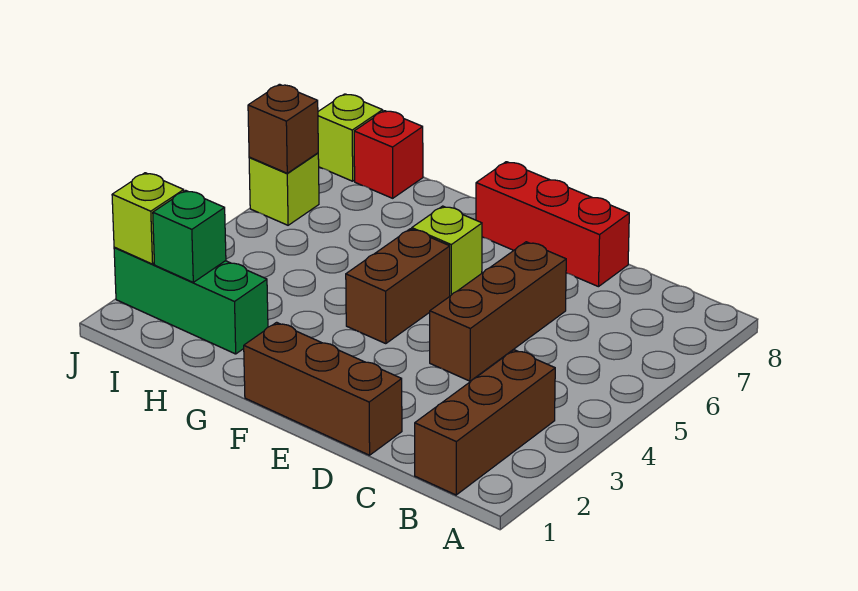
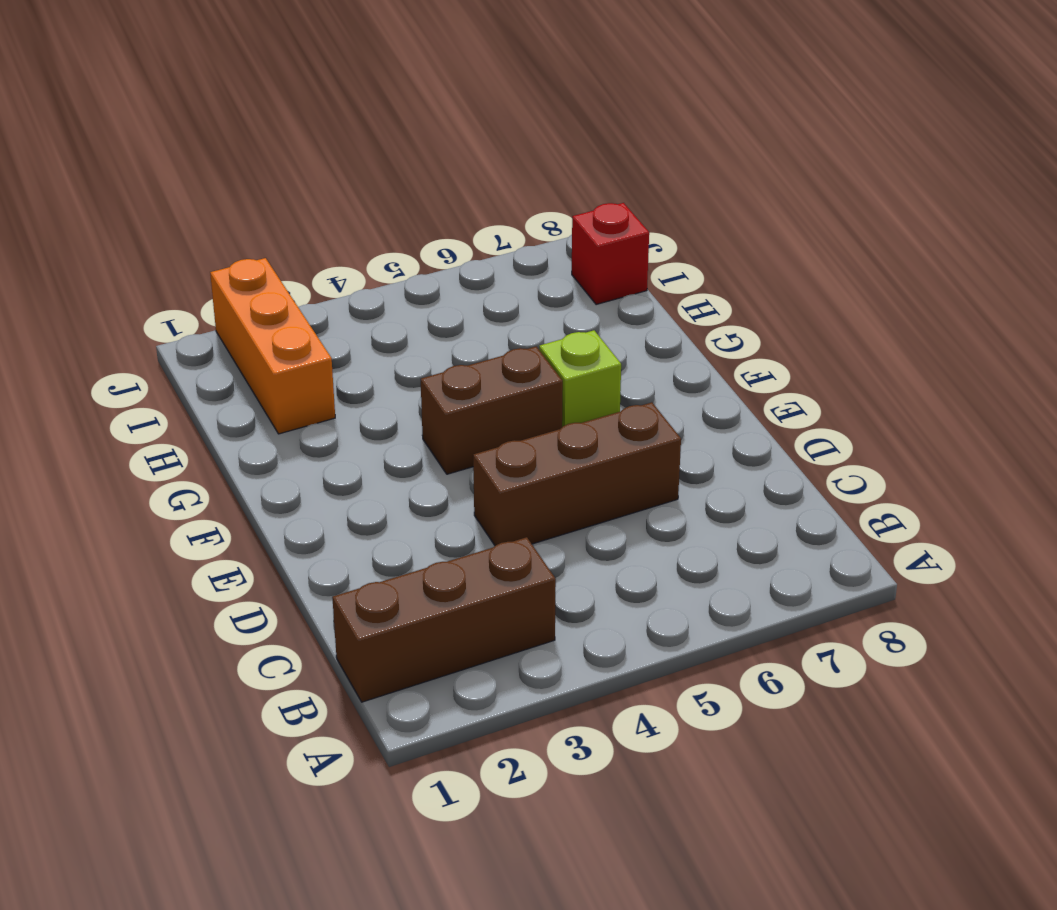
orange brick H2:J2 level 1 -> green brick H2:J2 level 1
none -> brown brick D1:F1 level 1
none -> red brick D8:F8 level 1
none -> lime brick J6 level 1

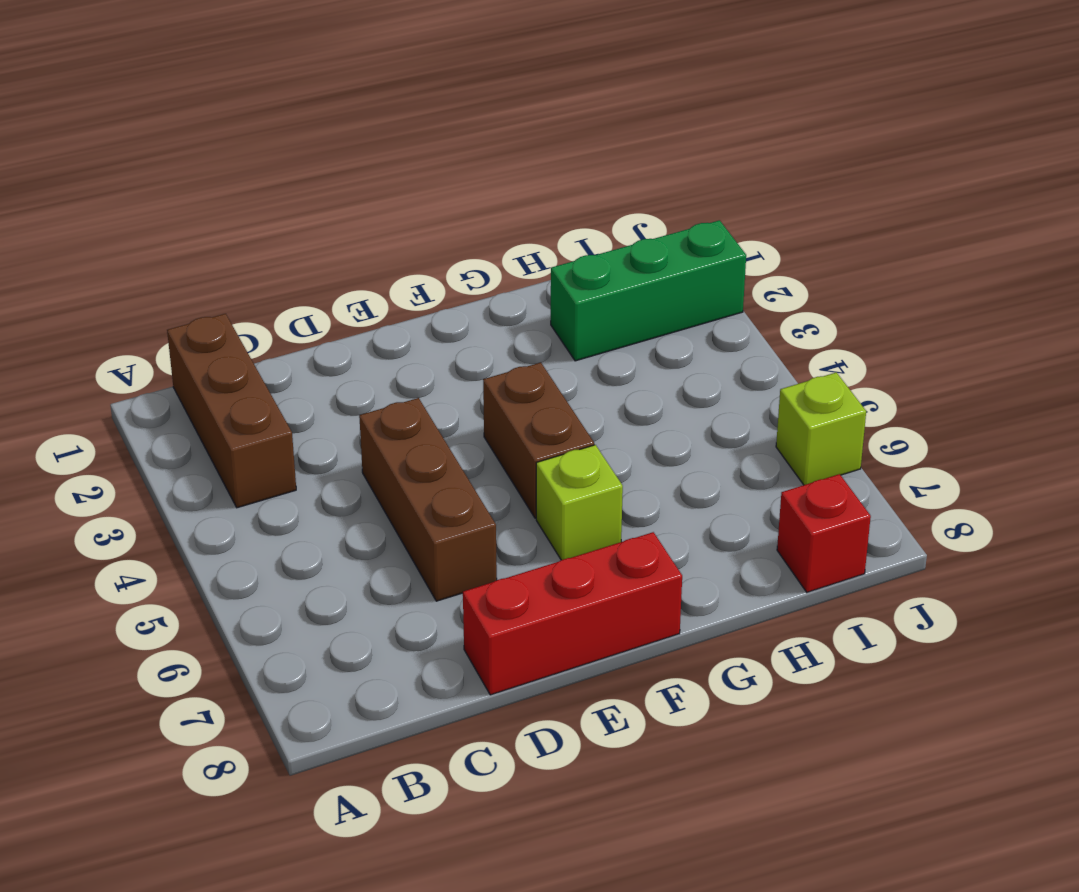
none -> brown brick D1:F1 level 1
none -> lime brick J8 level 1
none -> green brick I2 level 2

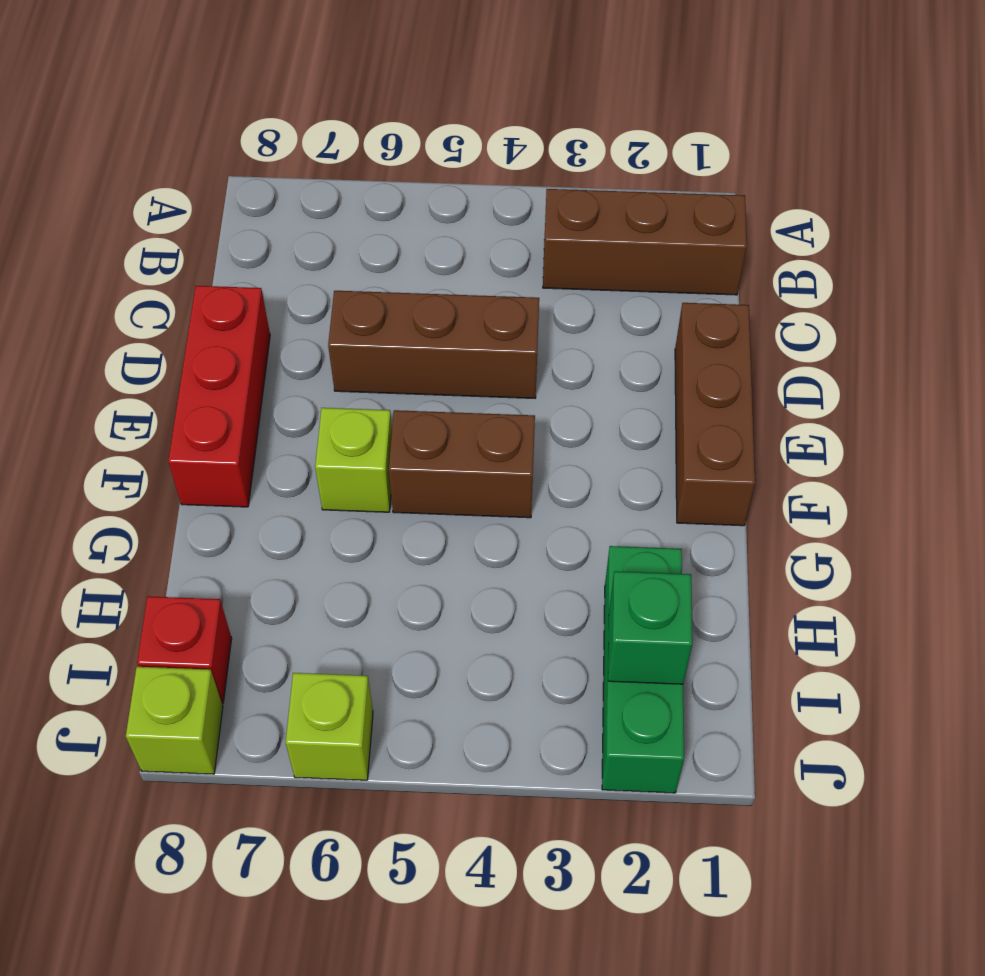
none -> lime brick J2 level 2
none -> brown brick J6 level 2

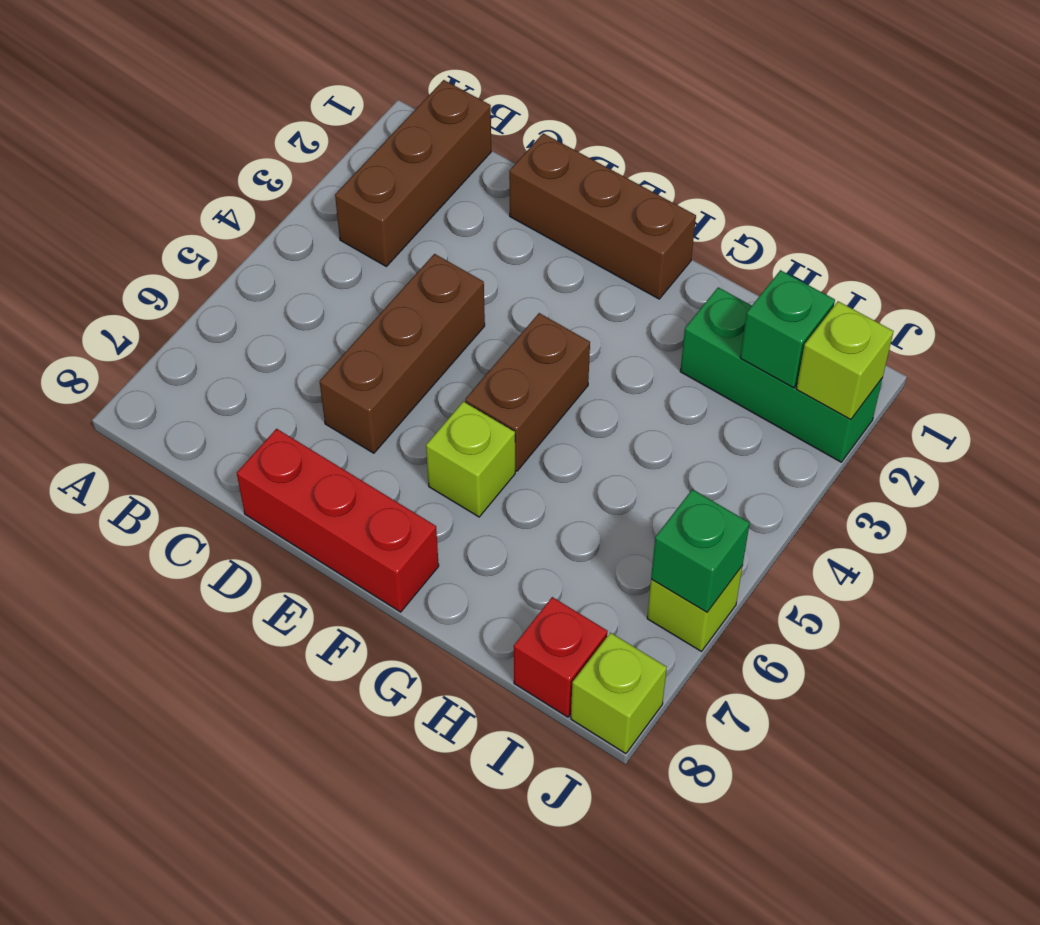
green brick J6 level 2 -> brown brick J6 level 2

